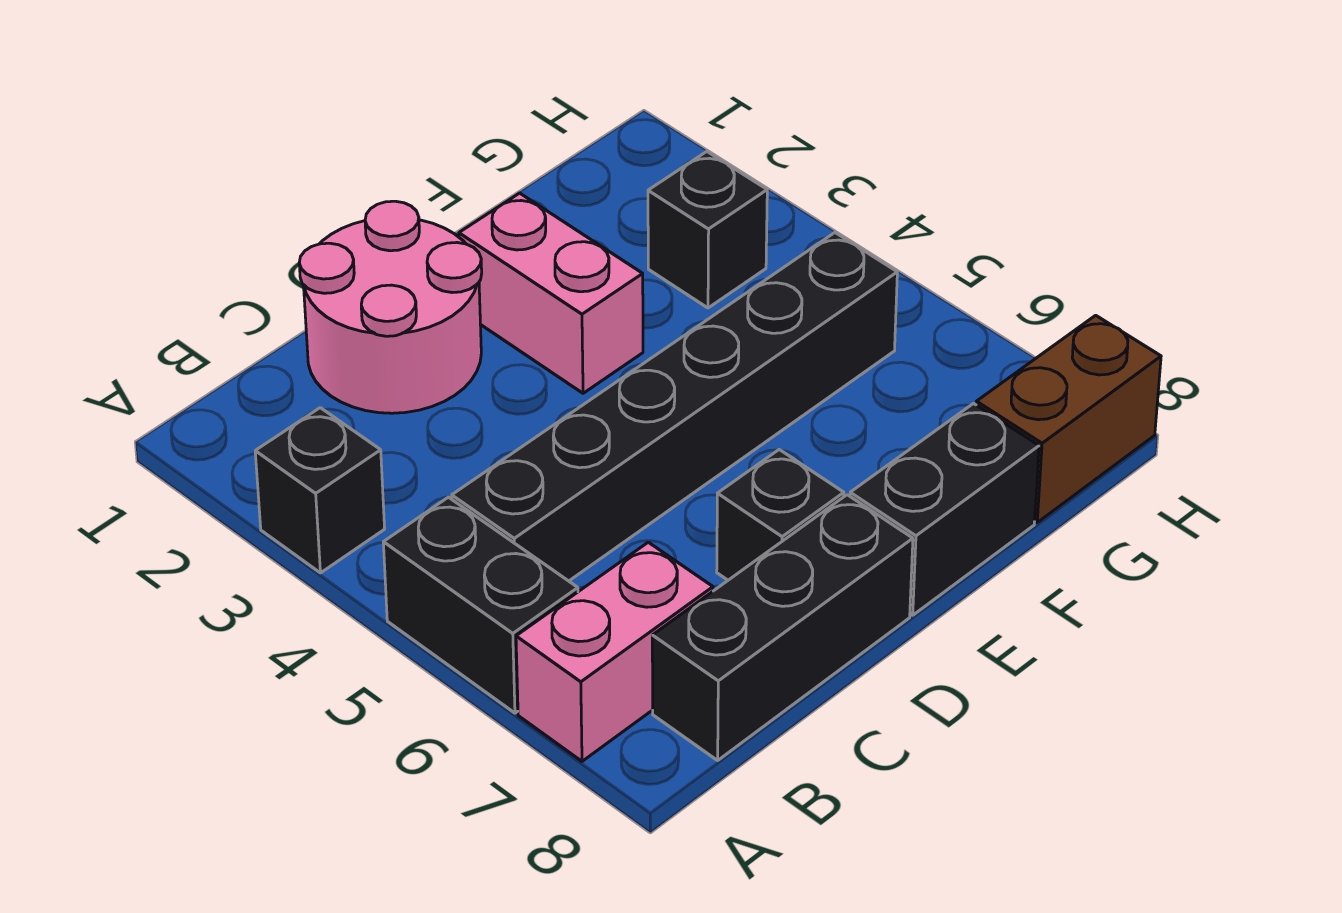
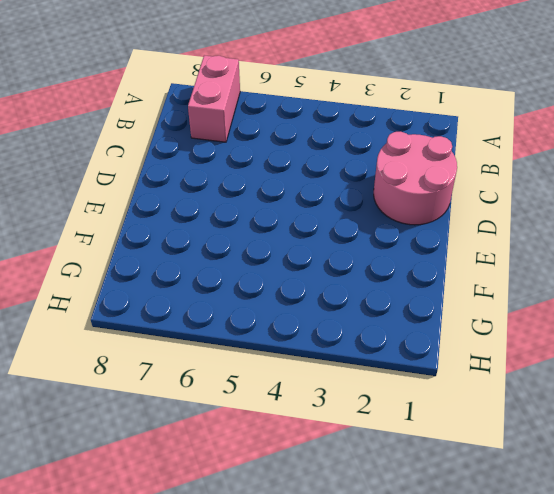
none -> black brick A3 level 1
none -> black brick A5:A6 level 1

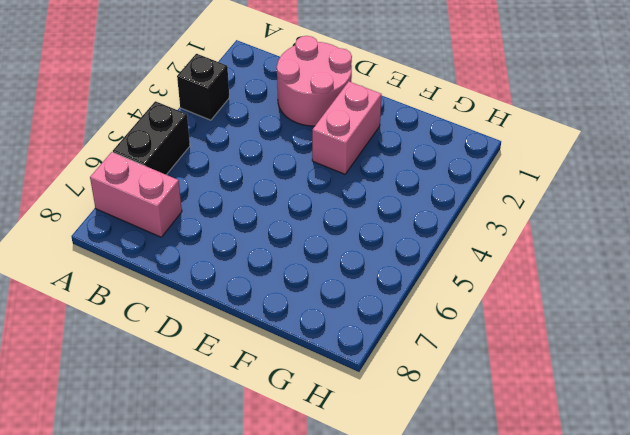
none -> black brick B5:G5 level 1
none -> black brick B8:D8 level 1

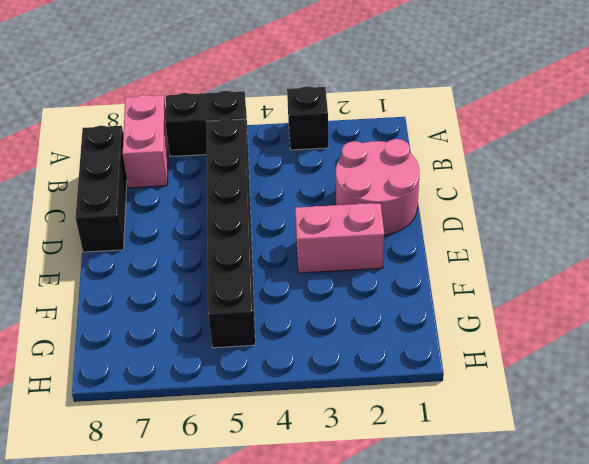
none -> black brick D7 level 1
none -> black brick E8:F8 level 1

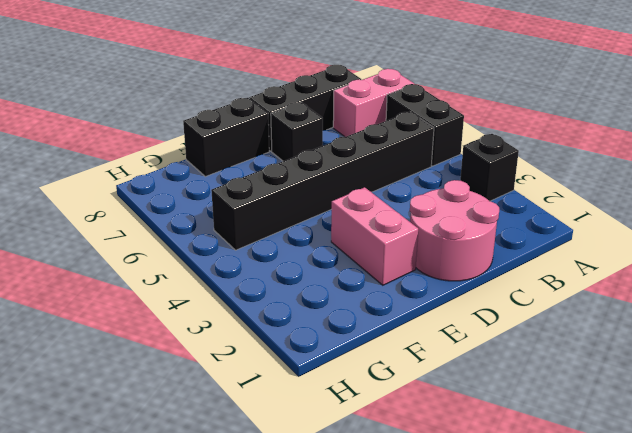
none -> black brick G3 level 1
none -> brown brick G8:H8 level 1

